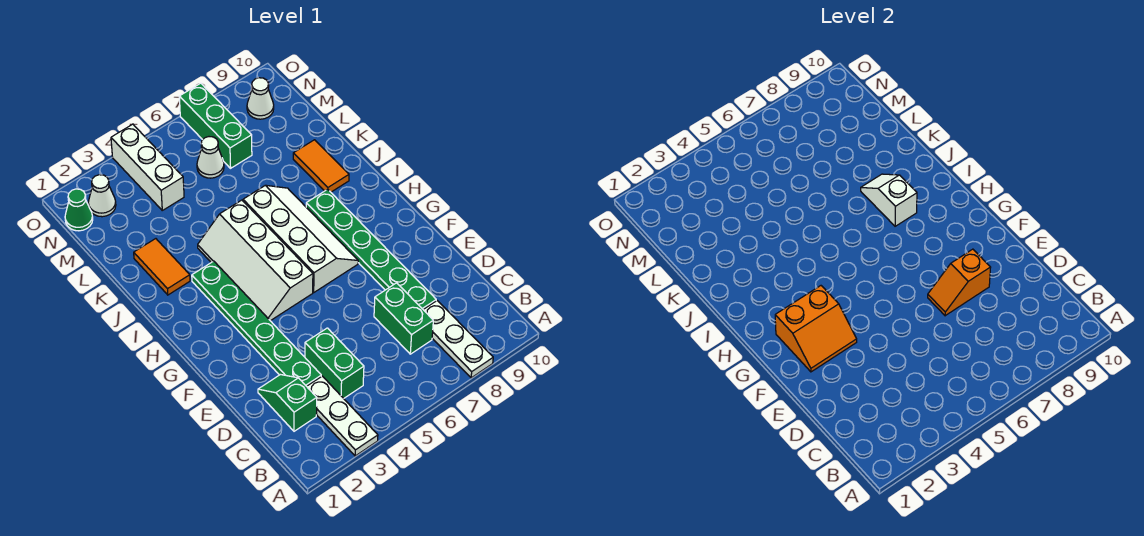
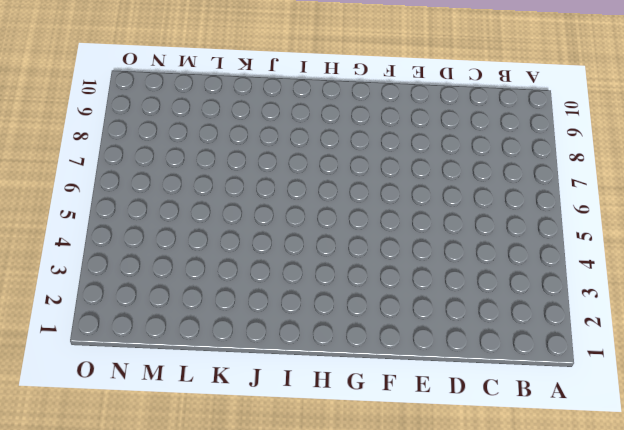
none -> white plate A3:C3 level 1
none -> white plate A8:C8 level 1
none -> green slope C2:D2 level 1 top C

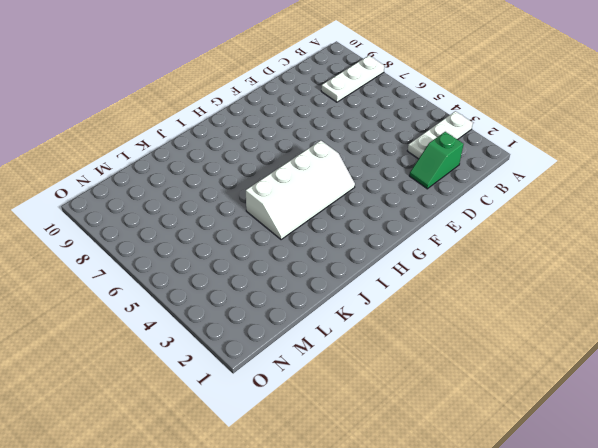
none -> green brick C4:D4 level 1
none -> green brick C7:D7 level 1
none -> green plate D3:I3 level 1

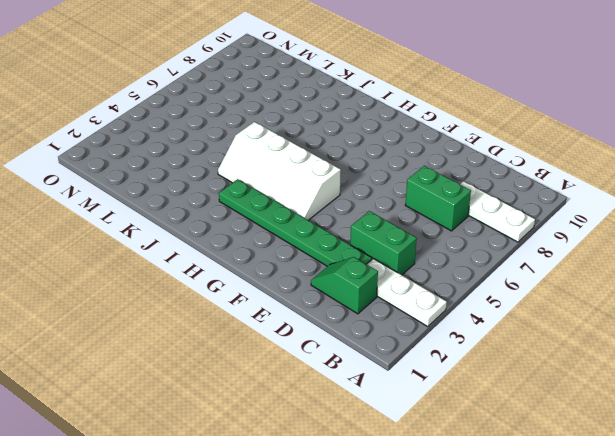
none -> green plate D8:I8 level 1
none -> white slope G6:J7 level 1 top 6
none -> orange tile J2:K2 level 1

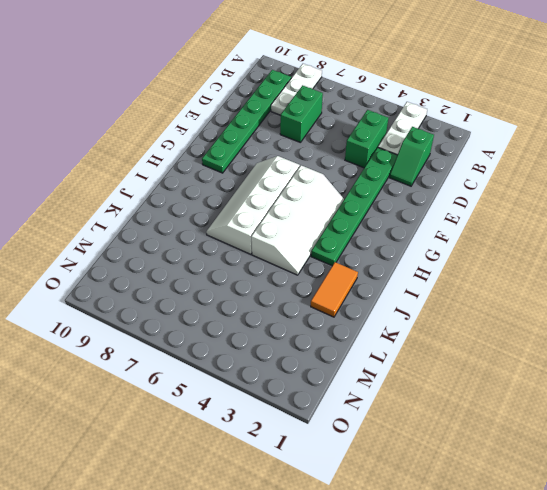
green plate B9:G9 level 1 -> green plate D8:I8 level 1
none -> orange tile J9:K9 level 1
none -> white brick M4:O4 level 1
none -> white cone M6 level 1

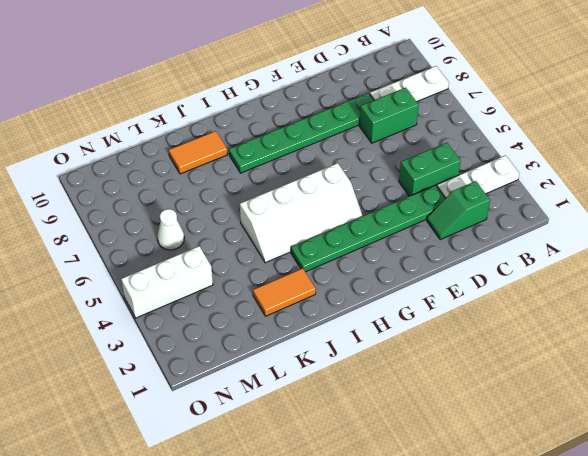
none -> white slope G6:J7 level 1 top 6
none -> green brick M7:O7 level 1
none -> green cone N1 level 1

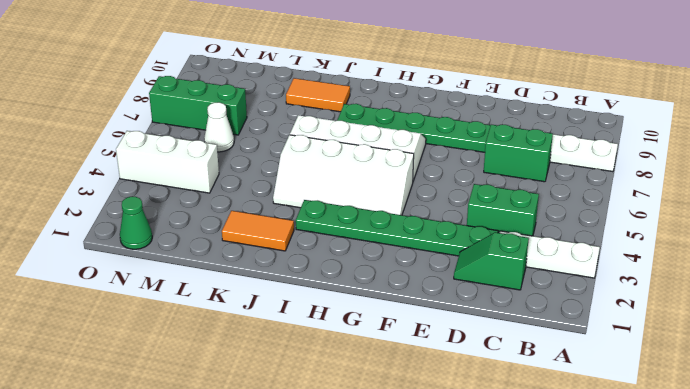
none -> white cone N2 level 1
none -> white cone N9 level 1
none -> orange slope E7:E8 level 2 top 8

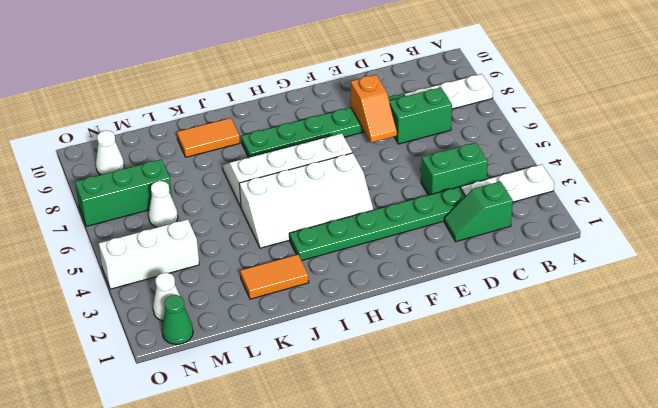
none -> orange slope F2:G3 level 2 top G
none -> white slope I8:J8 level 2 top I

